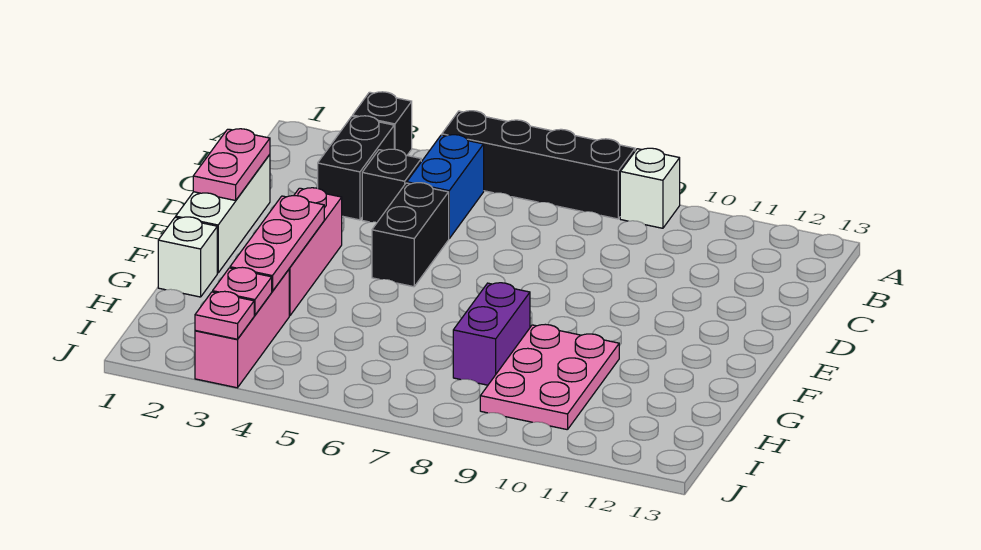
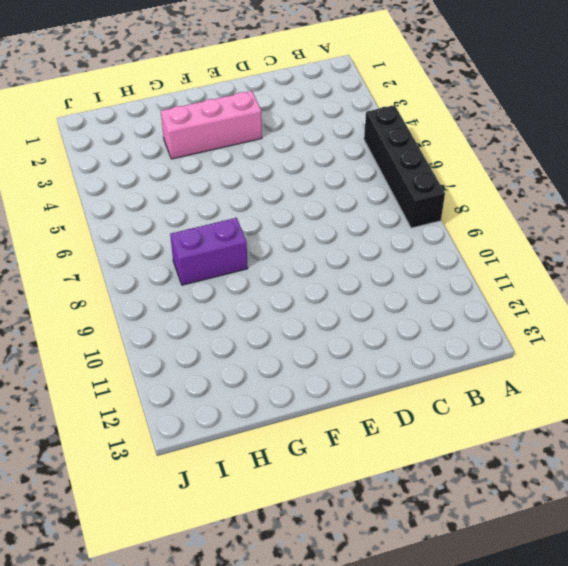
none -> black brick A3 level 1
none -> white brick A9 level 1
none -> black brick B3:C3 level 1

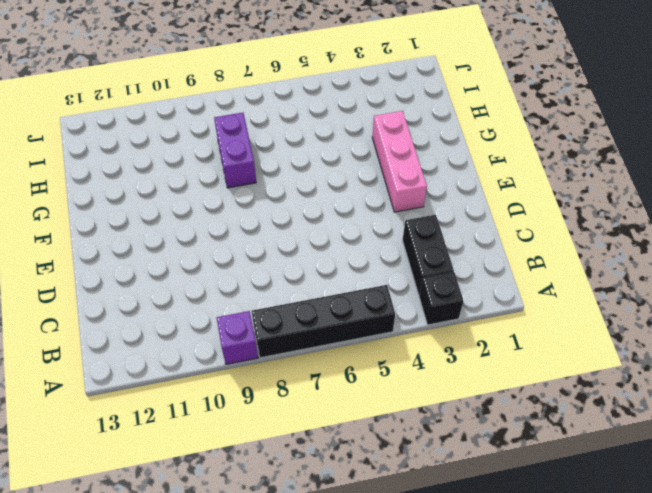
purple brick A9 level 1 -> white brick A9 level 1
none -> blue brick B5:C5 level 1
none -> black brick C4 level 1
none -> white brick D1:F1 level 1

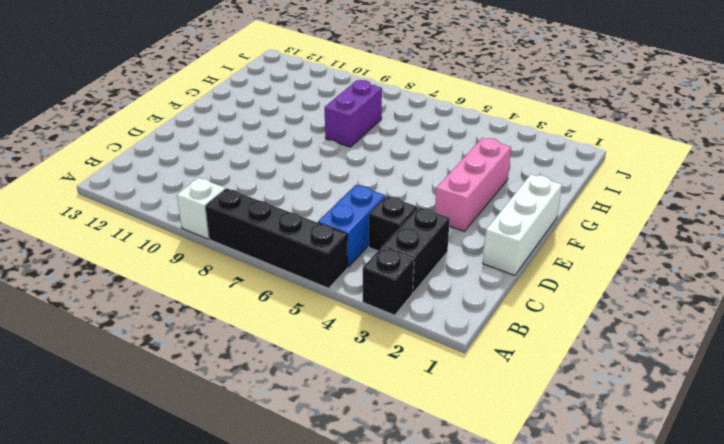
none -> black brick D5:E5 level 1
none -> white brick G1 level 1
none -> pink plate G9:I10 level 1

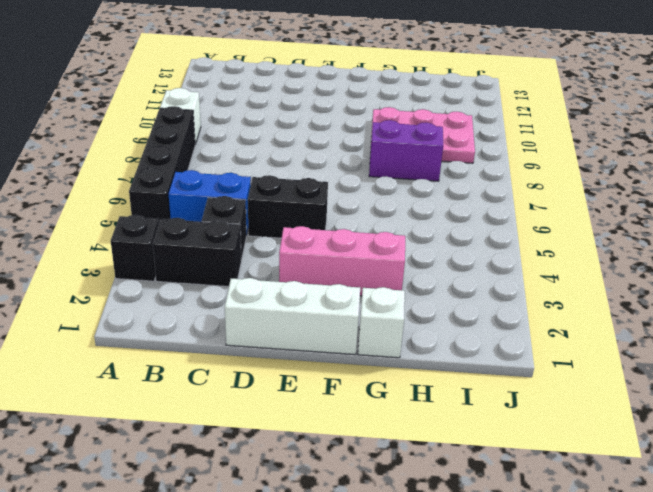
none -> pink brick H3:J3 level 1
none -> pink plate D1:E1 level 2
none -> pink plate F3:H3 level 2

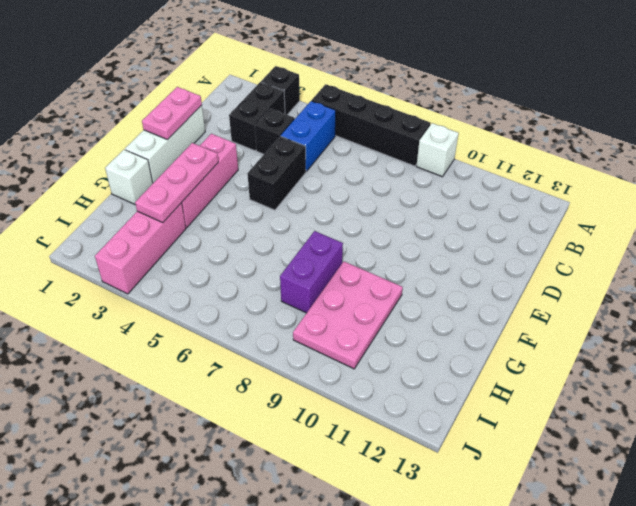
none -> pink plate I3 level 2
none -> pink plate J3 level 2

